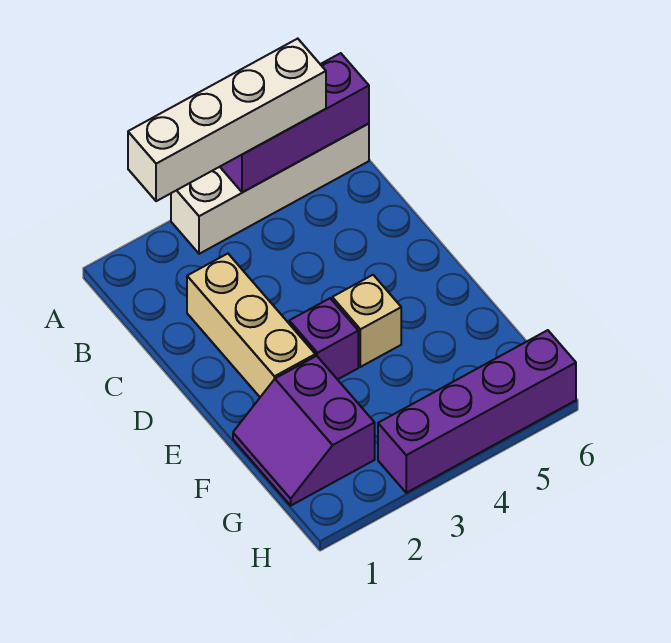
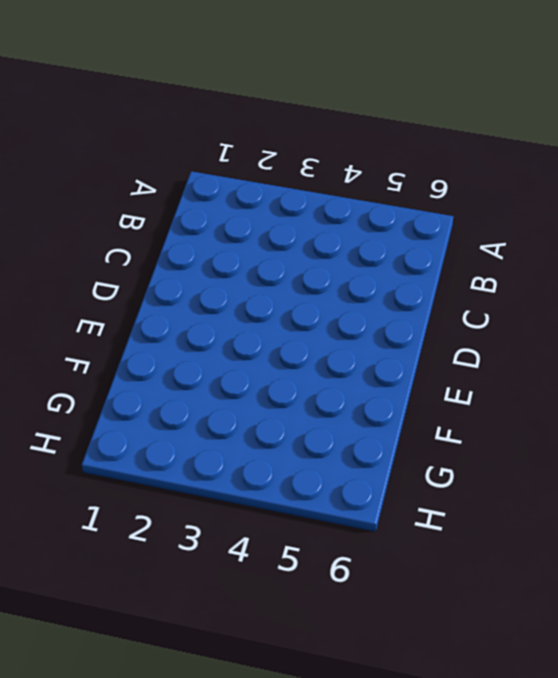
none -> white brick A3:A6 level 1
none -> tan brick C2:E2 level 1

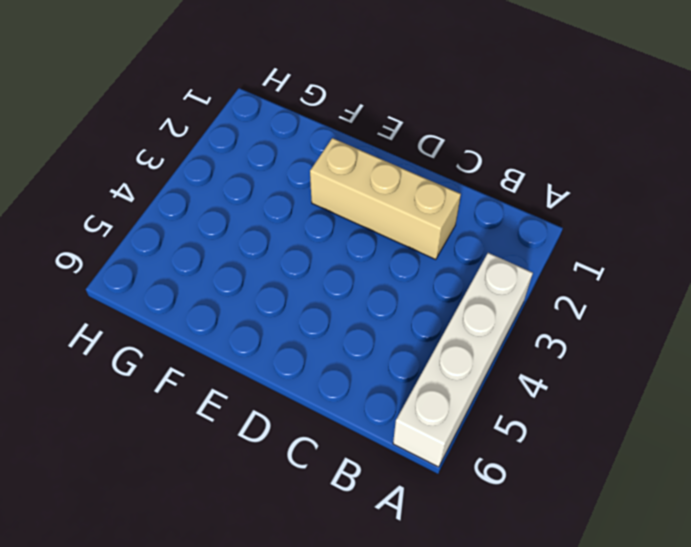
none -> purple brick E3 level 1
none -> tan brick E4 level 1

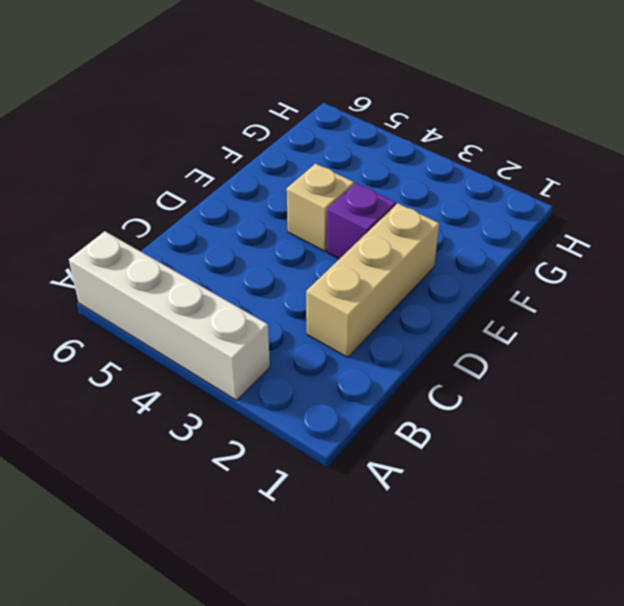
none -> purple slope F1:G2 level 1 top 2
none -> purple brick H3:H6 level 1

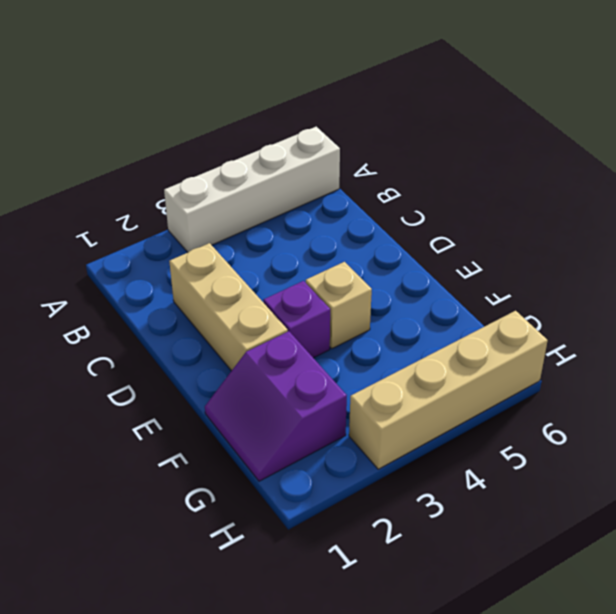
tan brick H3:H6 level 1 -> purple brick H3:H6 level 1
none -> purple brick A4:A6 level 2
none -> white brick A2:A5 level 3

